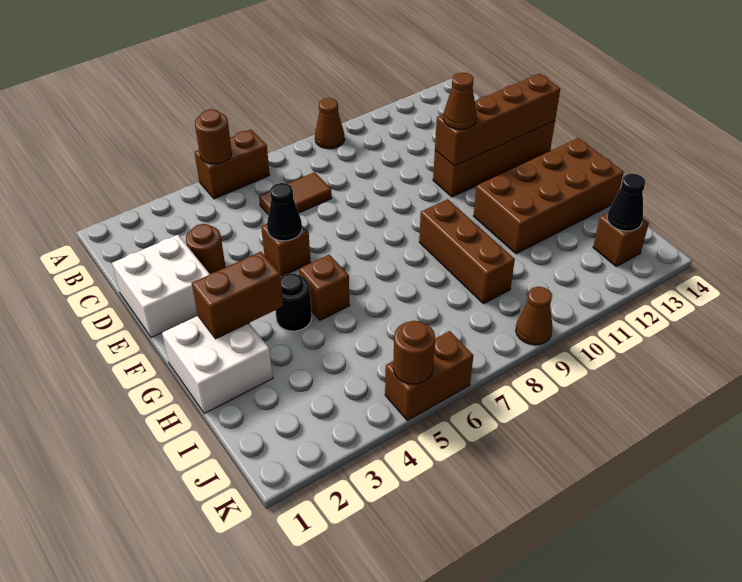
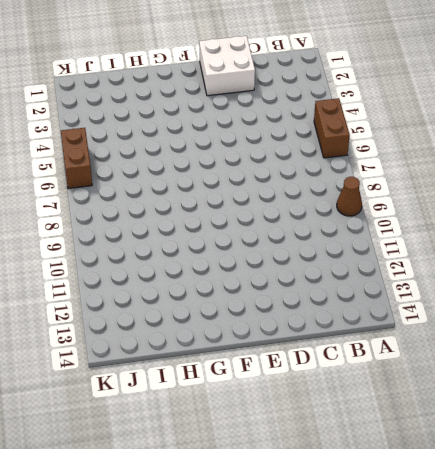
none -> brown tile C6:C7 level 1
none -> brown round brick D3 level 1
none -> brown brick E5 level 1

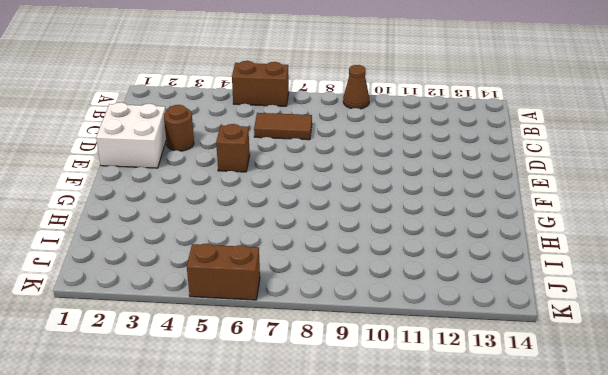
none -> brown brick E11:E14 level 1
none -> white brick G1:H2 level 1
none -> black round brick G4 level 1

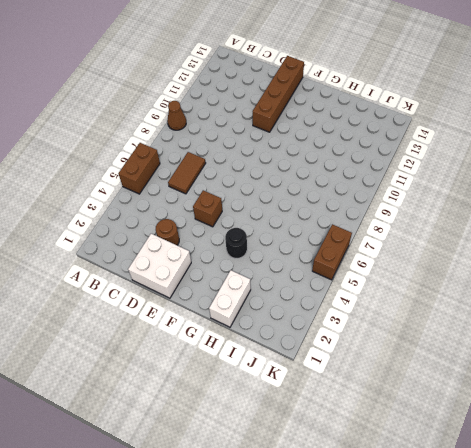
white brick H1:H2 level 1 -> white brick G1:H2 level 1
none -> brown brick G5 level 1
none -> brown brick G9:I9 level 1
none -> brown brick G11:H14 level 1

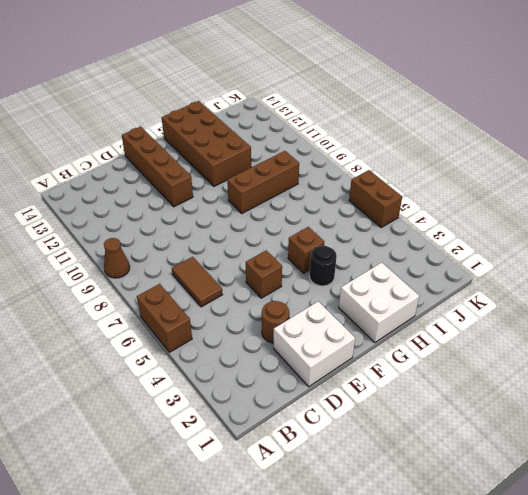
none -> brown brick J13 level 1
none -> brown cone K9 level 1
none -> brown round brick A5 level 2

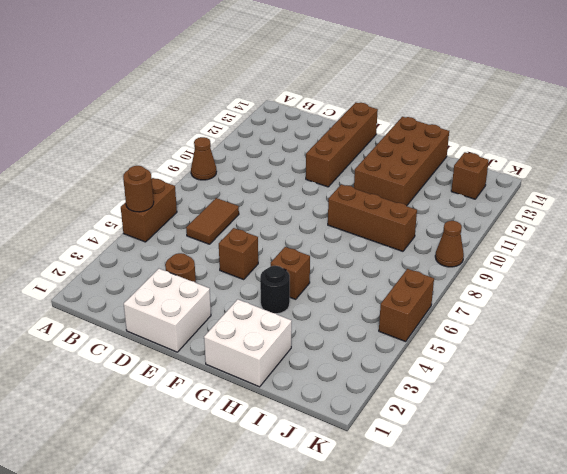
none -> black cone E5 level 2
none -> brown brick E11:E14 level 2
none -> brown brick G2:G3 level 2

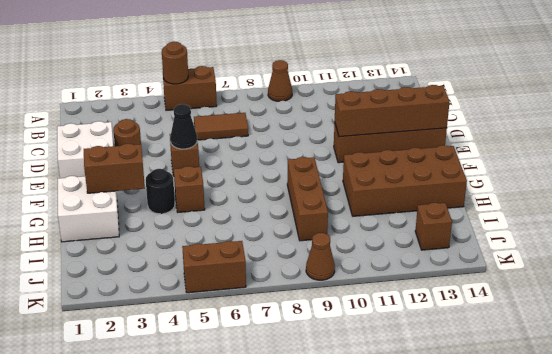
none -> black cone J13 level 2
none -> brown round brick K5 level 2
none -> brown cone E11 level 3

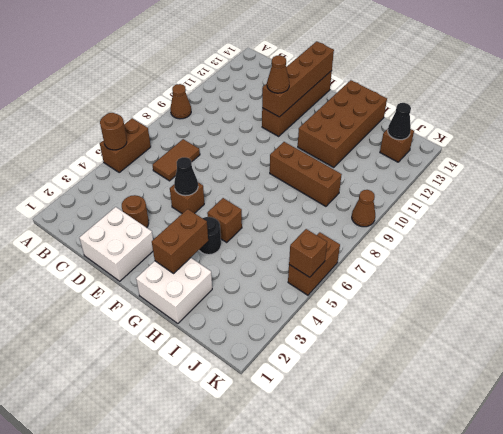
brown brick K5 level 2 -> brown round brick K5 level 2

